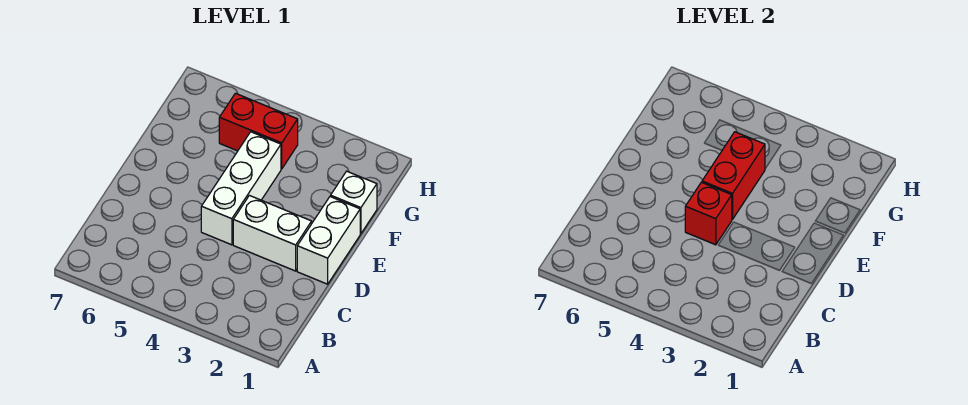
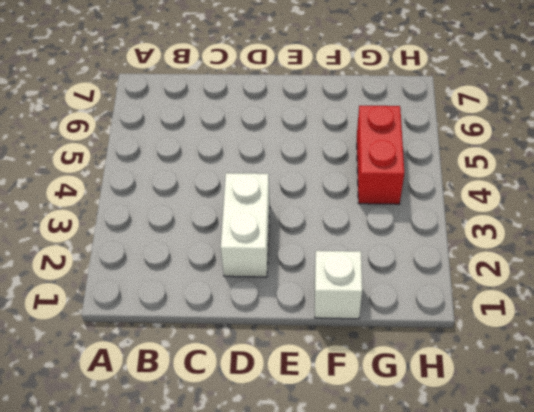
none -> white brick D1:E1 level 1
none -> white brick D4:F4 level 1

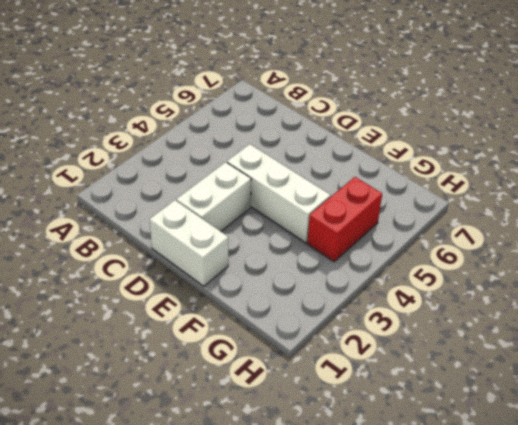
none -> white brick F1 level 1
none -> red brick D4 level 2

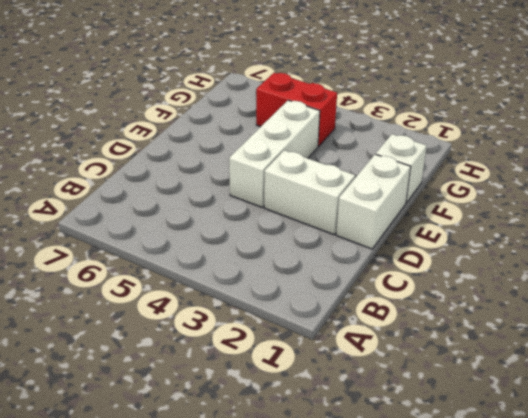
none -> red brick D4 level 2
none -> red brick E4:F4 level 2

